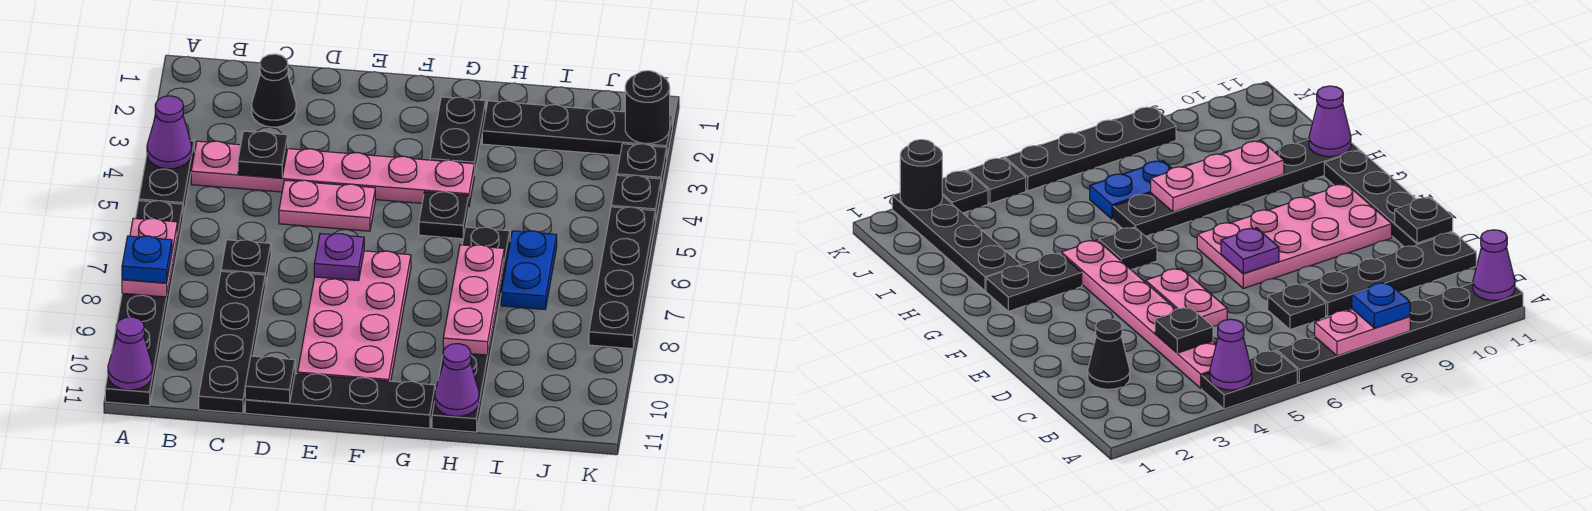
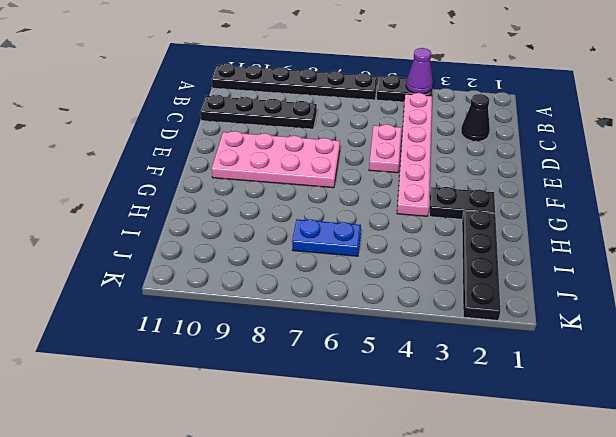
none -> black plate C7 level 1
none -> black plate D11:G11 level 1
none -> black plate G5 level 1

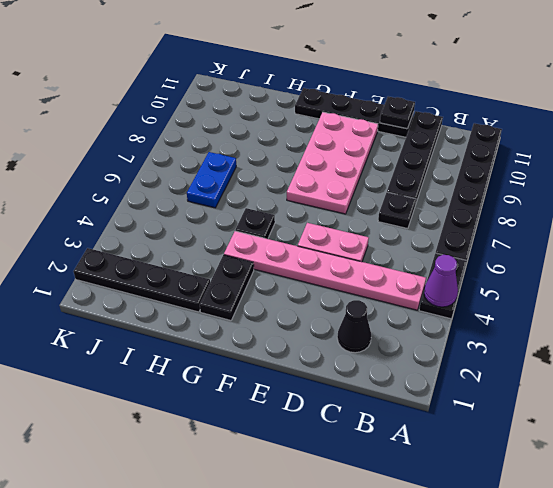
none -> black plate H6:H11 level 1
none -> black plate K3 level 1
none -> black plate K4 level 1

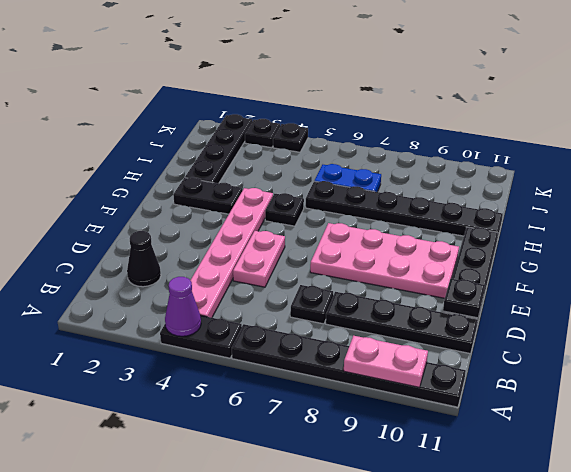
pink plate A9:A10 level 2 -> pink plate A7:A8 level 2
none -> black plate K5:K8 level 1
none -> purple cone A11 level 2
none -> black plate C4 level 2

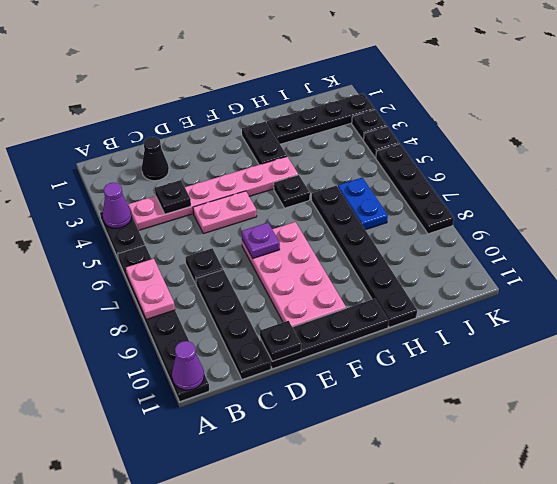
none -> pink plate H7:H9 level 2
none -> purple cone H11 level 2
none -> black round brick K2 level 2

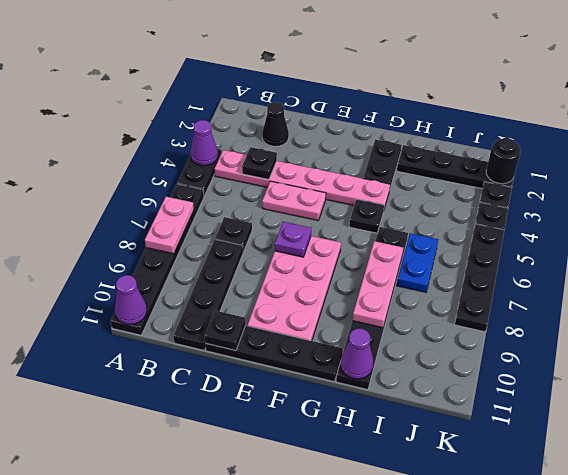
none -> blue plate A8 level 3

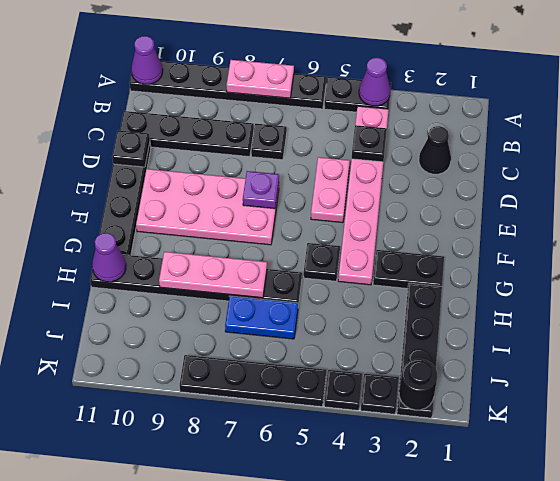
none -> blue plate A8 level 3

